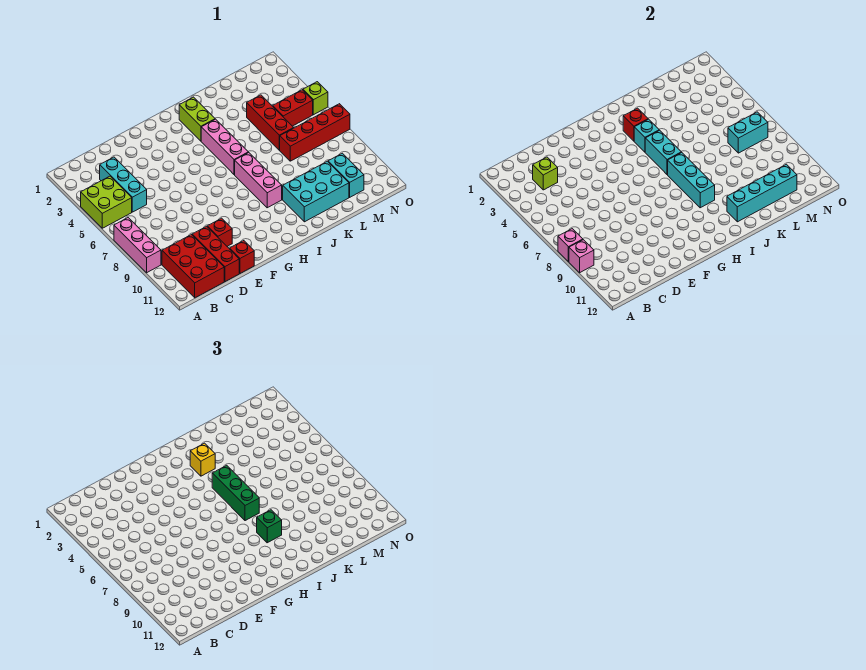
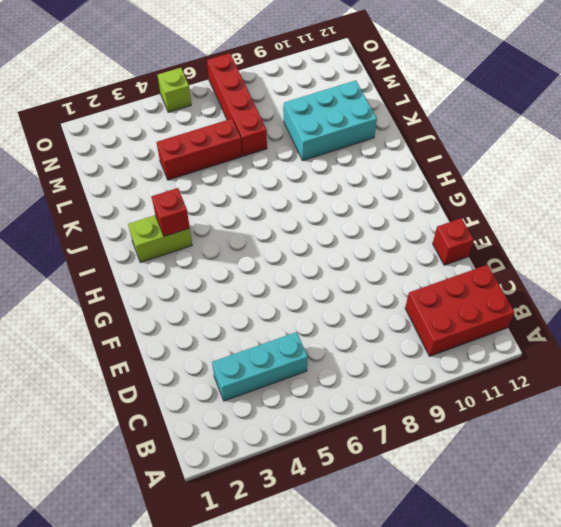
cyan brick K9:L11 level 1 -> cyan brick J10:L11 level 1
none -> lime brick A4:B5 level 1
none -> pink brick A7:A9 level 1
none -> red brick D10:D12 level 1

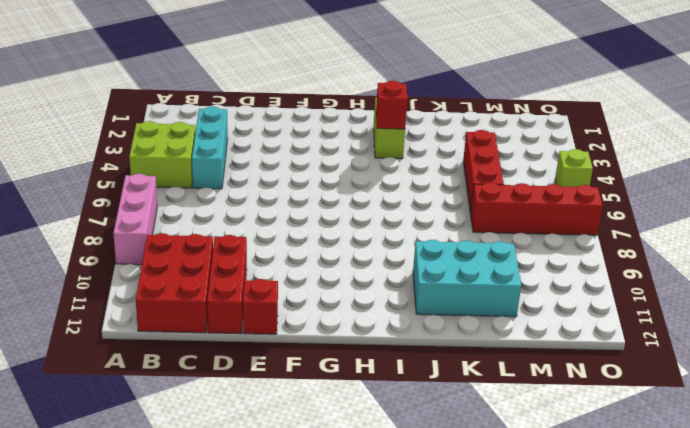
none -> red brick E10 level 1
none -> pink brick I4:I6 level 1
none -> pink brick I7:I9 level 1

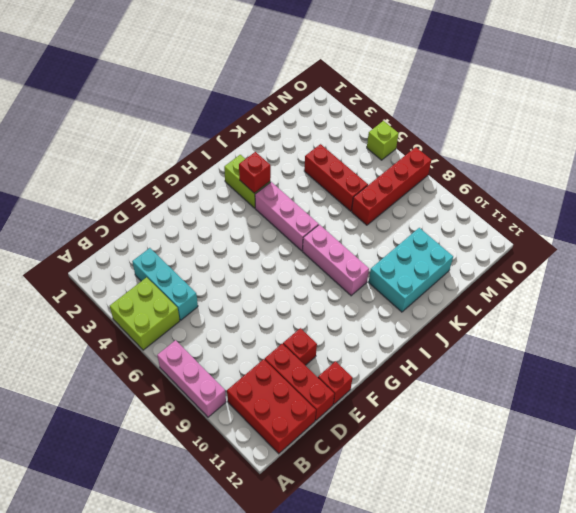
none -> red brick M5:N5 level 1
none -> cyan brick M10:M11 level 1
none -> pink brick A8 level 2

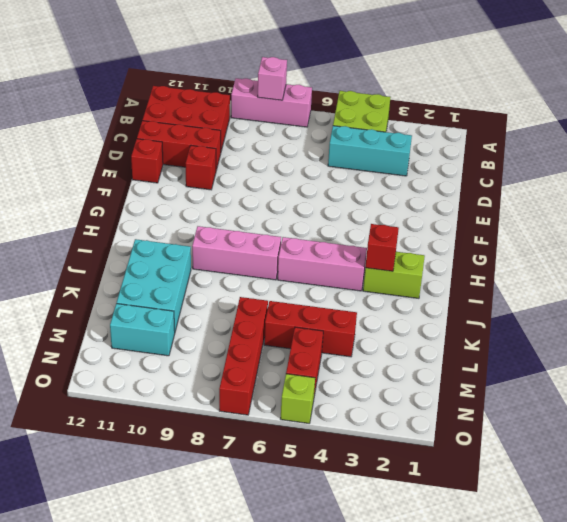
none -> pink brick A9 level 2
none -> lime brick C3 level 2
none -> cyan brick I4 level 2

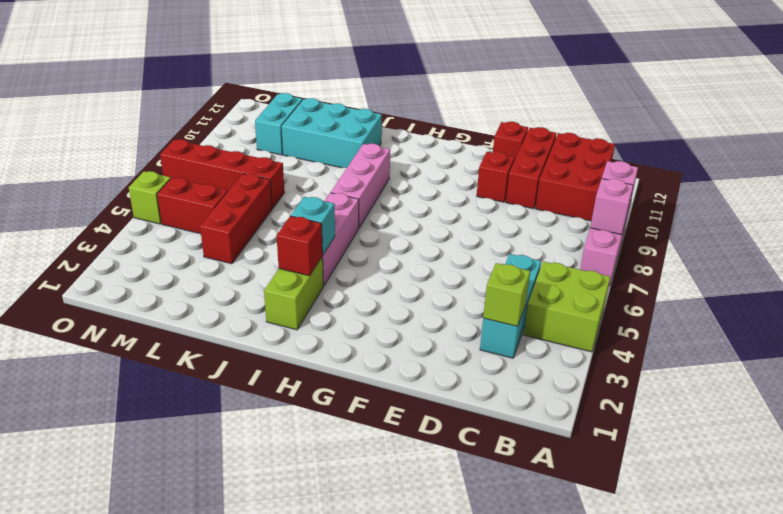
none -> cyan brick I5:I6 level 2
none -> cyan brick I7:I9 level 2
none -> cyan brick J11:M11 level 2

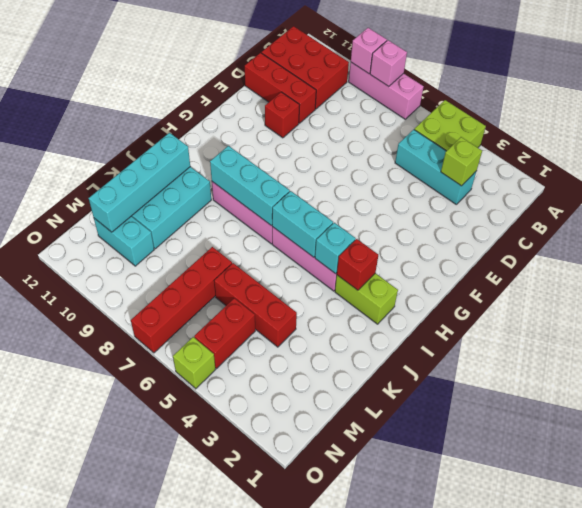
none -> red brick E12 level 1
none -> cyan brick M7:N7 level 2
none -> yellow brick I3 level 3

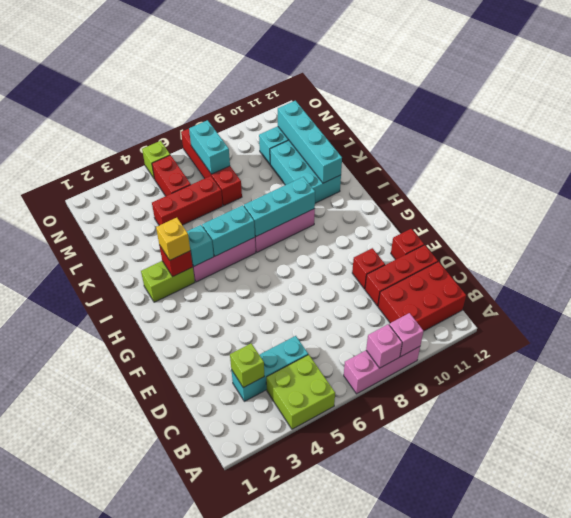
none -> green brick I5:I7 level 3
none -> green brick I9 level 3

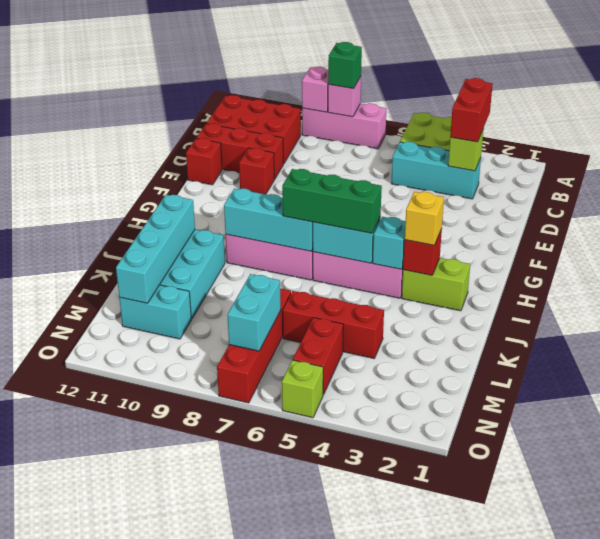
green brick A8 level 3 -> green brick I9 level 3
red brick B3:C3 level 3 -> none

